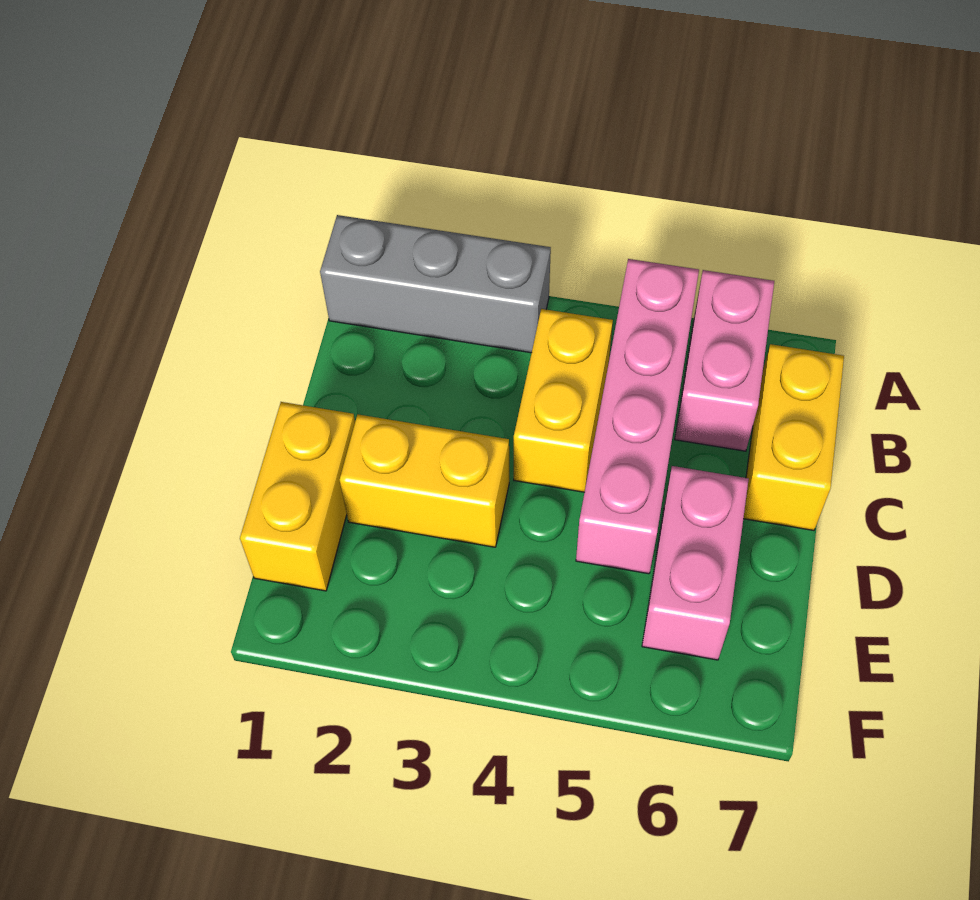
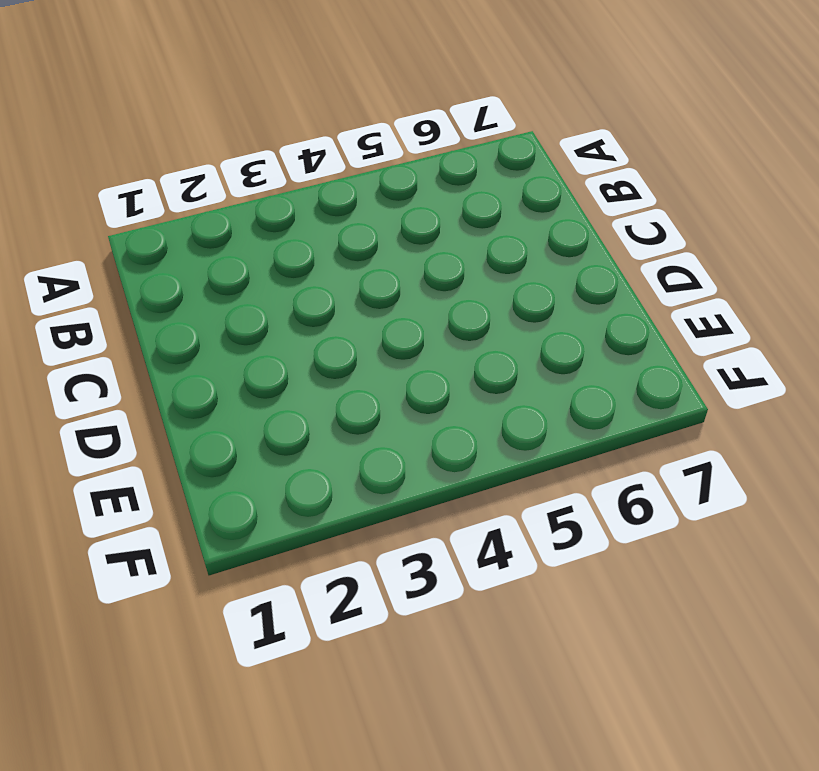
none -> grey brick A1:A3 level 1
none -> pink brick A5:D5 level 1

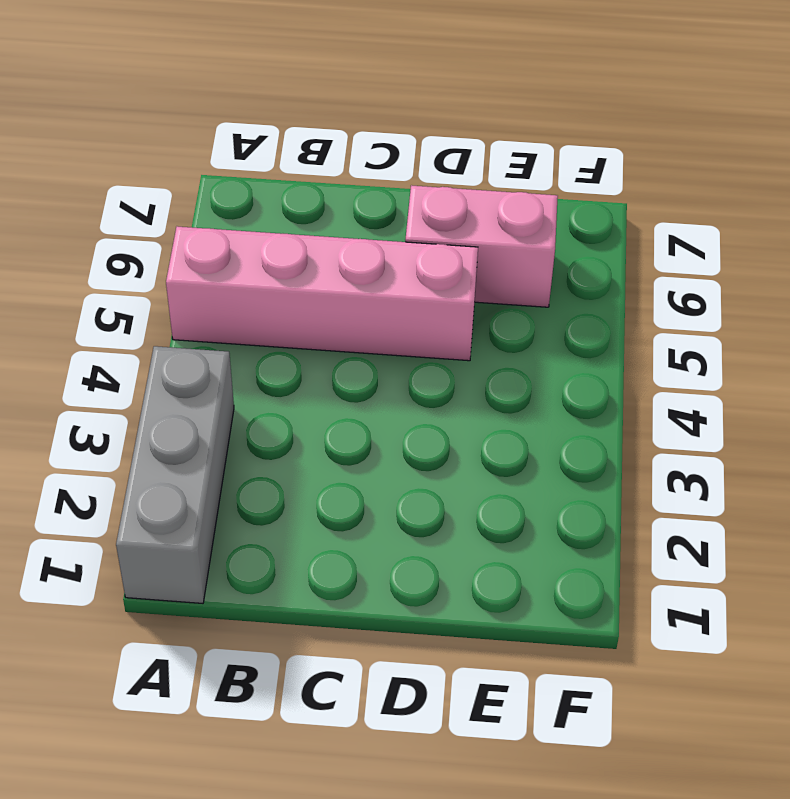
none -> pink brick A6:B6 level 1
none -> yellow brick B4:C4 level 1

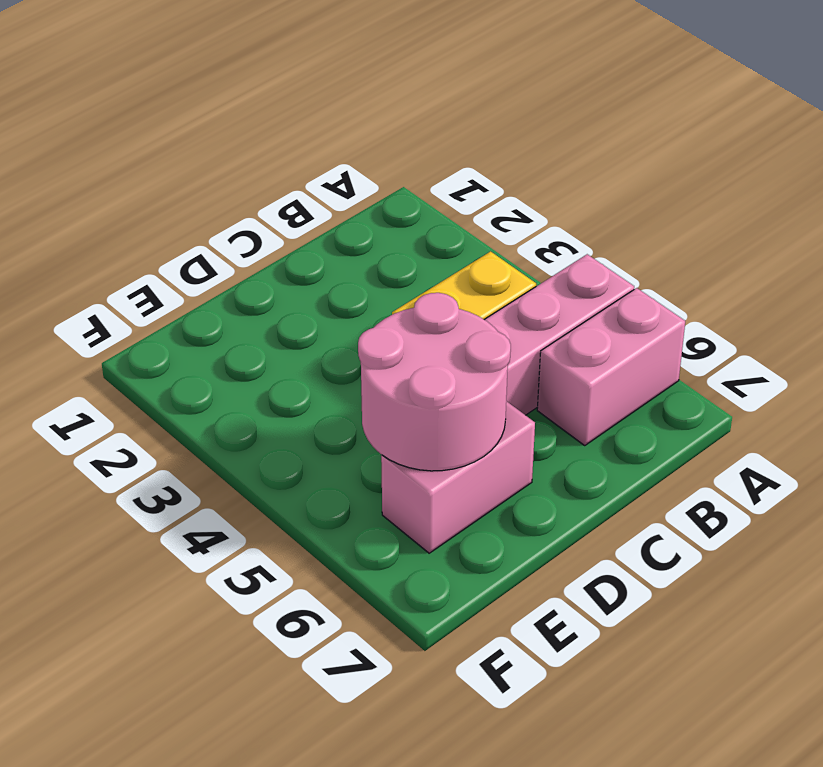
pink round brick D5:E6 level 2 -> none
none -> grey brick A1:A3 level 1
none -> yellow brick B7:C7 level 1

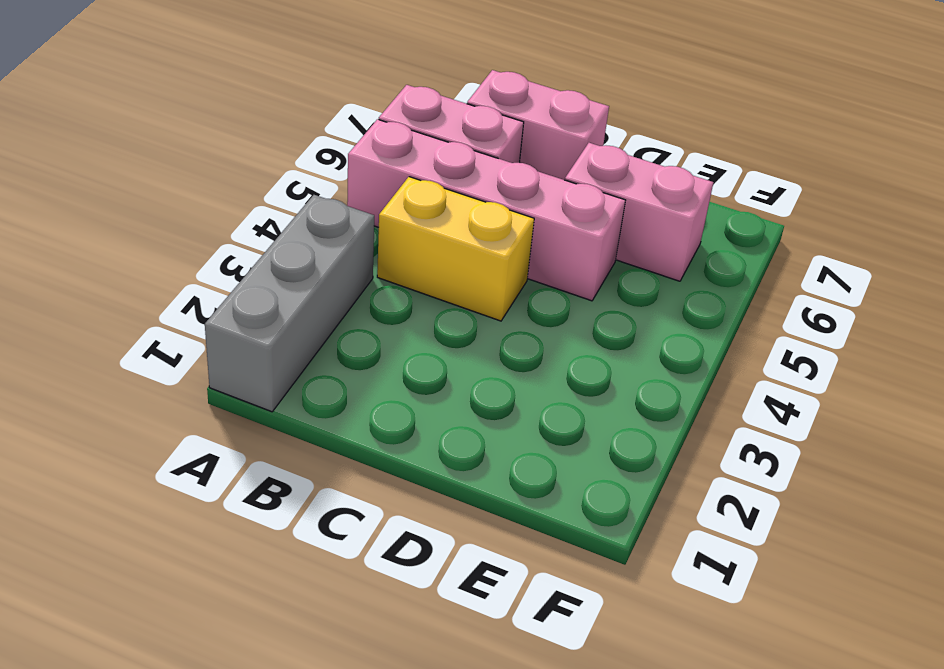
pink brick B7:C7 level 1 -> yellow brick B7:C7 level 1
none -> yellow brick D1:E1 level 1
none -> yellow brick D2:D3 level 1

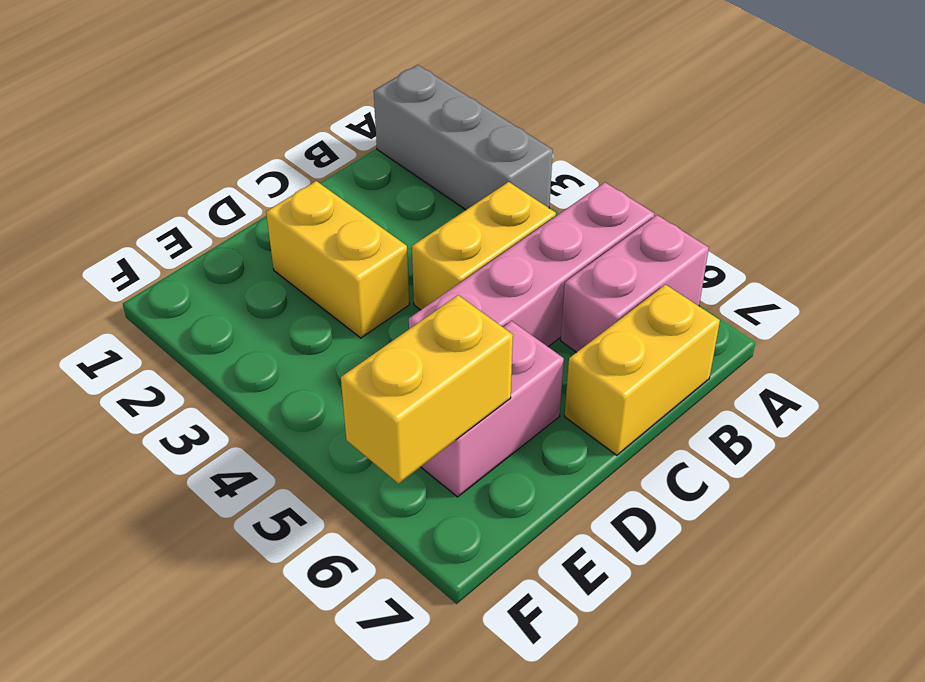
yellow brick E6:F6 level 2 -> yellow brick D1:E1 level 1

